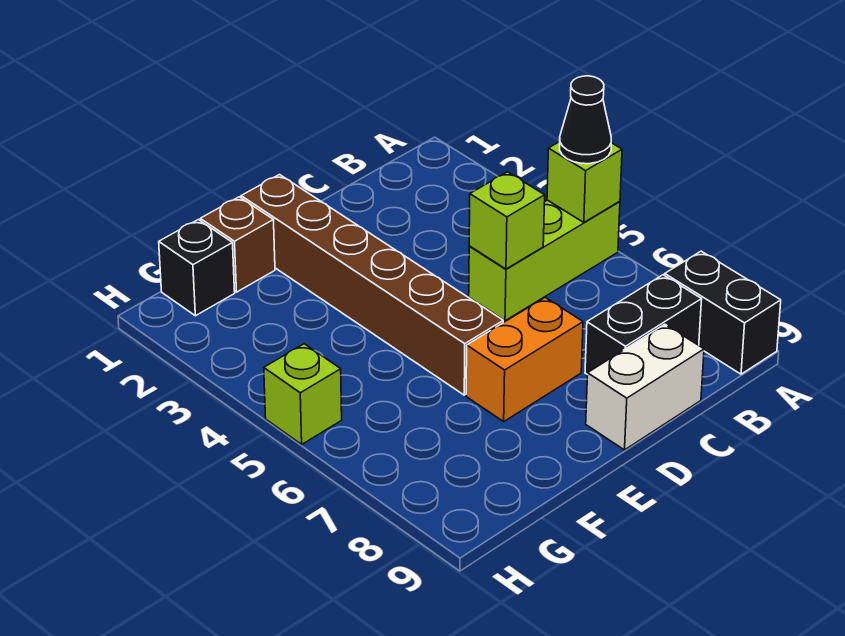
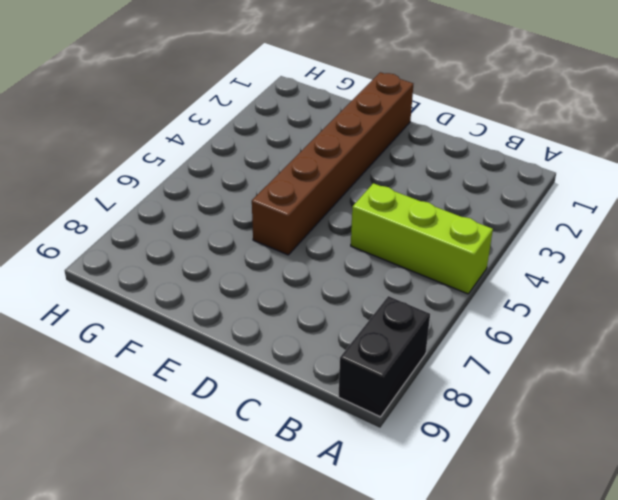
none -> black brick B8:C8 level 1
none -> white brick C9:D9 level 1
none -> orange brick D7:E7 level 1

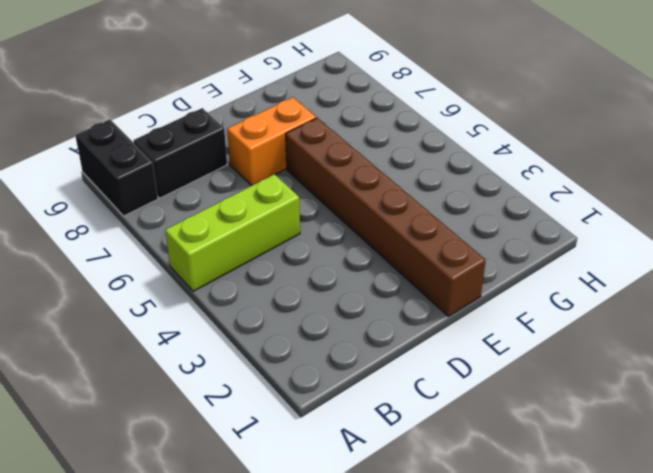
none -> white brick C9:D9 level 1
none -> brown brick F1 level 1
none -> black brick G1 level 1

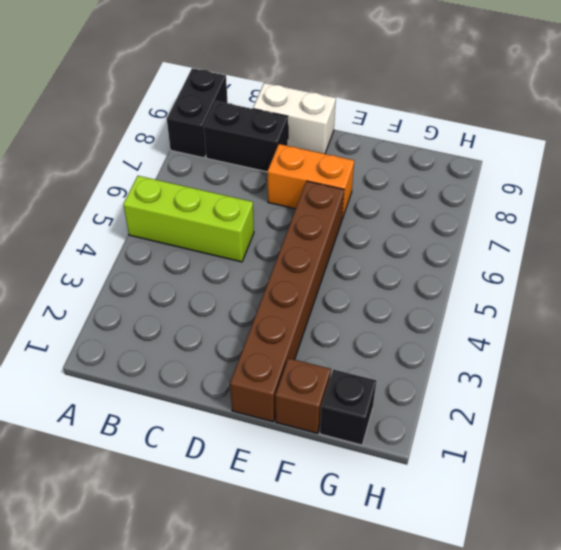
none -> lime brick H5 level 1
none -> lime brick A5 level 2
none -> lime brick C5 level 2

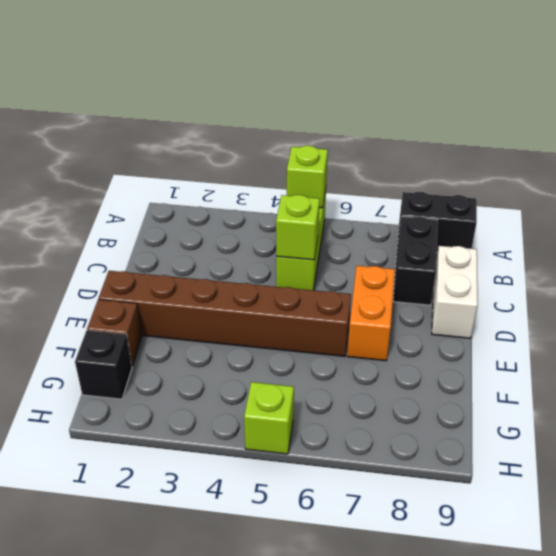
none -> black cone A5 level 3

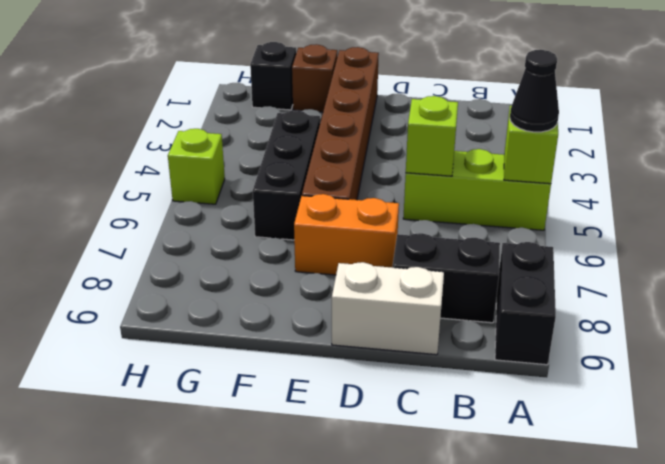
black brick F4:F6 level 1 -> none

